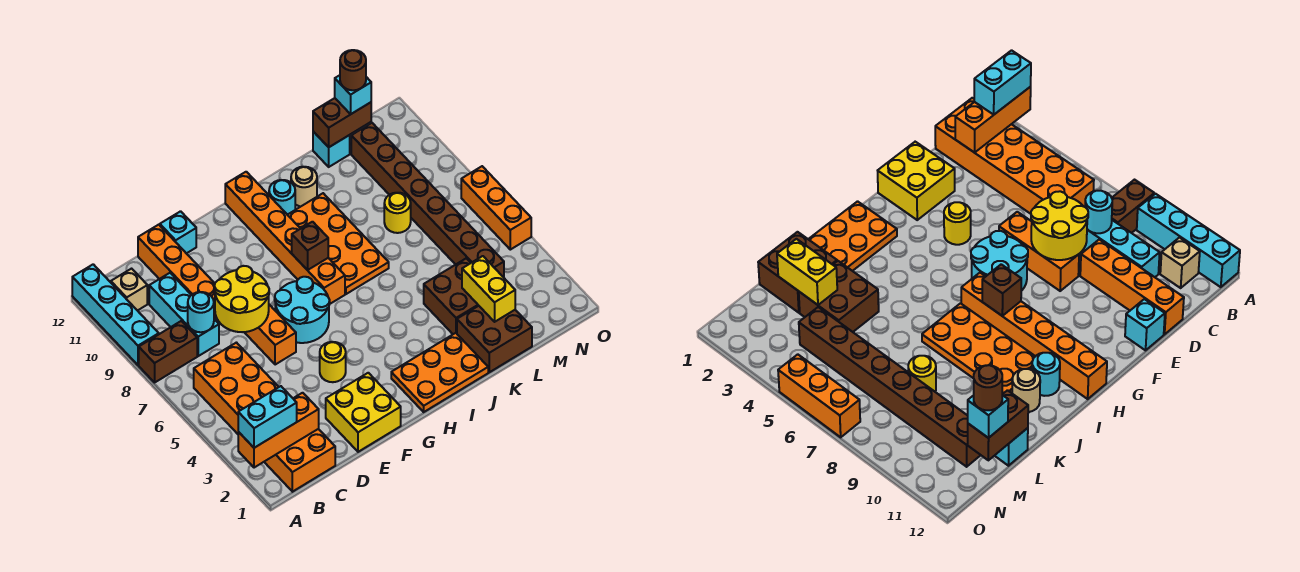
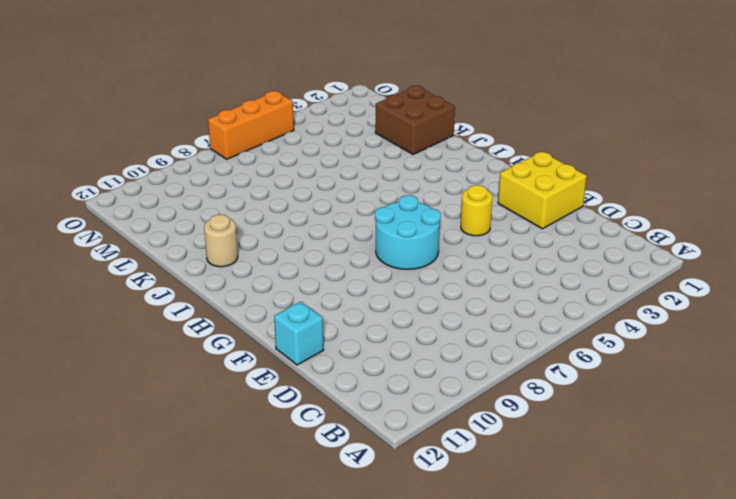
none -> brown brick A8:B8 level 1
none -> cyan brick A9:A12 level 1
none -> orange brick B1:C6 level 1
none -> tan brick B11 level 1

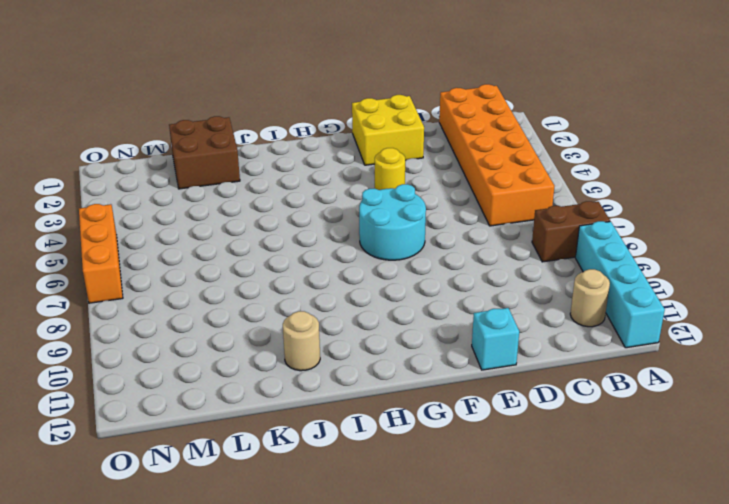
tan round brick B11 level 1 -> tan brick B11 level 1
none -> cyan brick C8:C10 level 1
none -> orange brick D9:D12 level 1
none -> orange brick E6:E8 level 1
none -> orange plate H1:J2 level 1

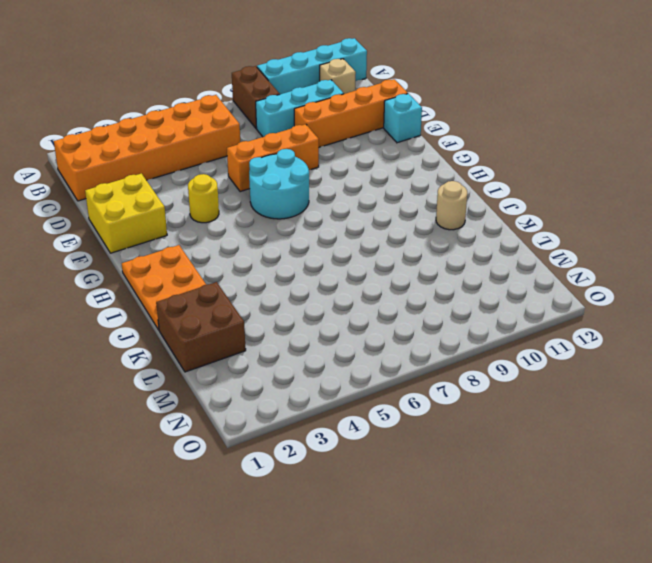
none -> orange brick H7:H12 level 1
none -> orange plate I7:J10 level 1
none -> cyan round brick I11 level 1
none -> brown brick K3:L4 level 1

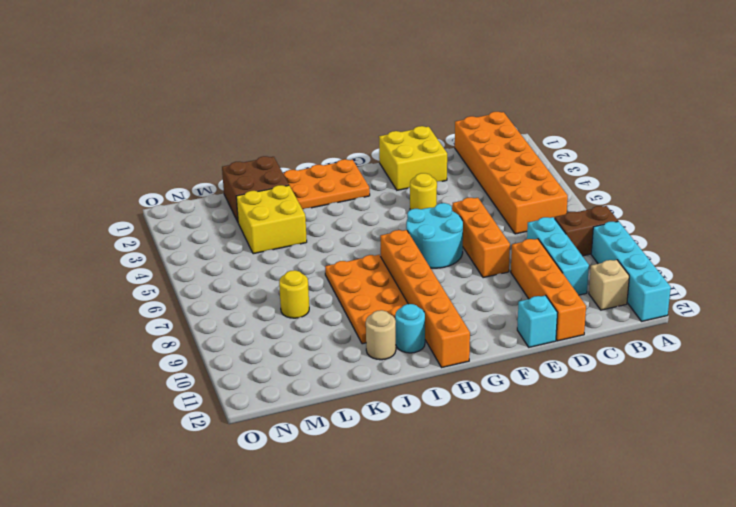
yellow brick K3:L4 level 1 -> brown brick K3:L4 level 1
none -> cyan brick L12 level 1
none -> brown brick M4:M11 level 1
none -> orange brick O5:O7 level 1
none -> orange brick A2:C2 level 2

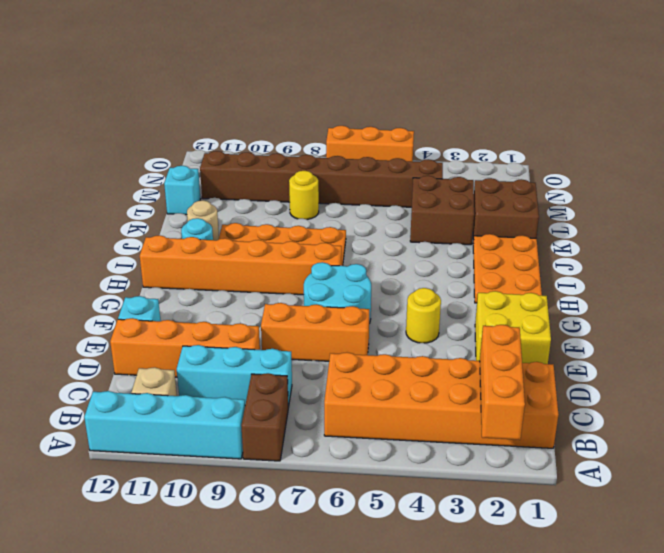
none -> cyan round brick C8 level 2
none -> yellow round brick D7:E8 level 2
none -> brown brick H8 level 2
none -> yellow brick L2:L3 level 2

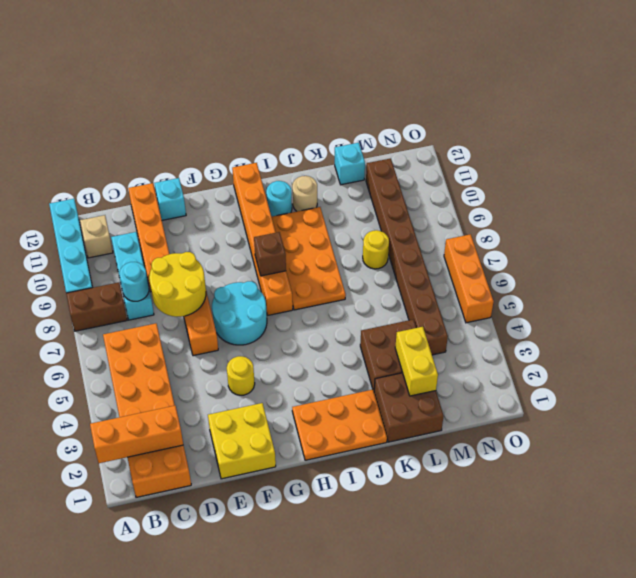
none -> brown brick L12:M12 level 2
none -> cyan brick A2:B2 level 3
none -> cyan brick M12 level 3
none -> brown round brick M12 level 4

